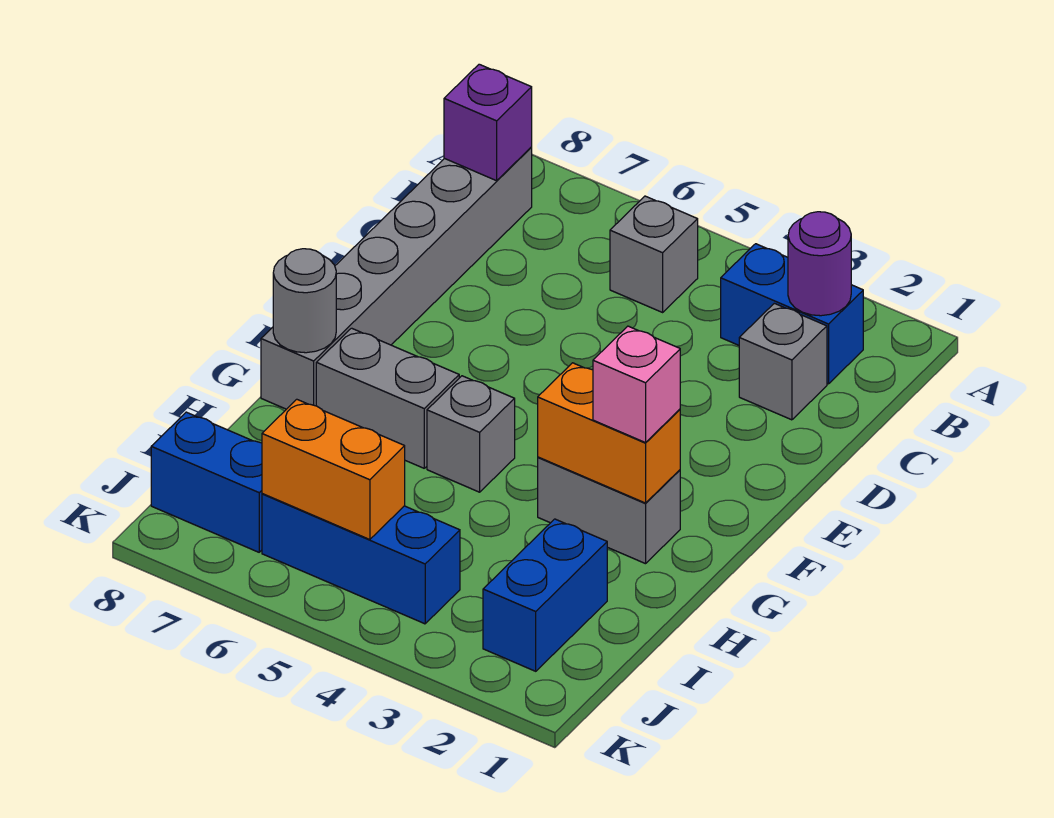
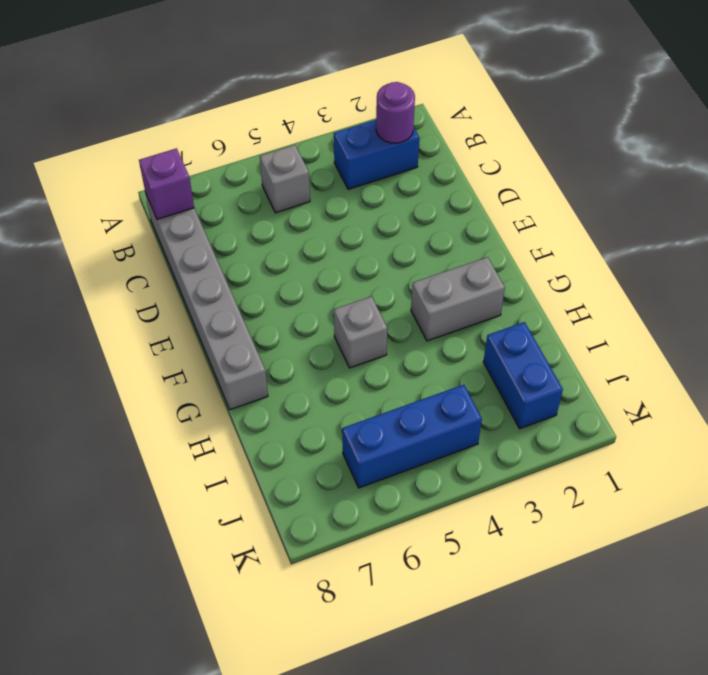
none -> grey brick C2 level 1
none -> grey brick G6:G7 level 1
none -> blue brick J7:J8 level 1

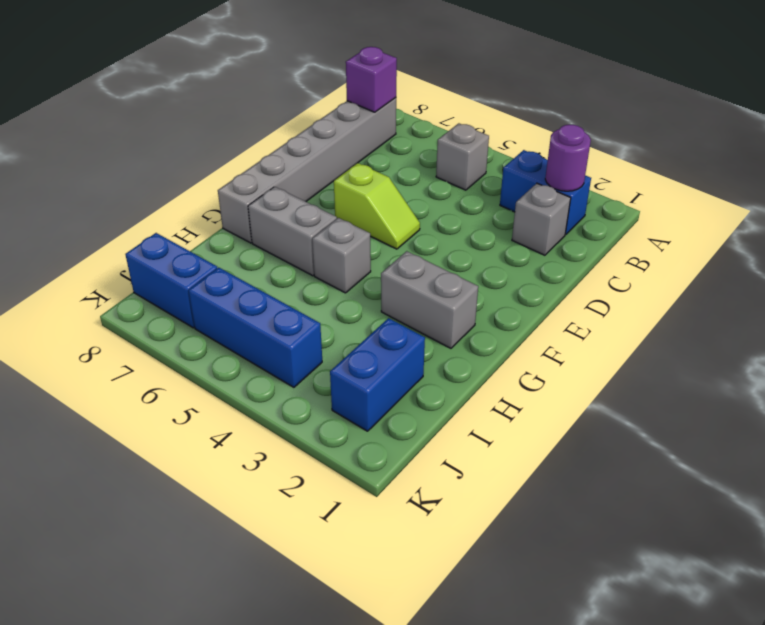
lime slope E5:E6 level 1 top 6 -> none
none -> orange brick G2:G3 level 2
none -> grey round brick G8 level 2
none -> orange brick J5:J6 level 2

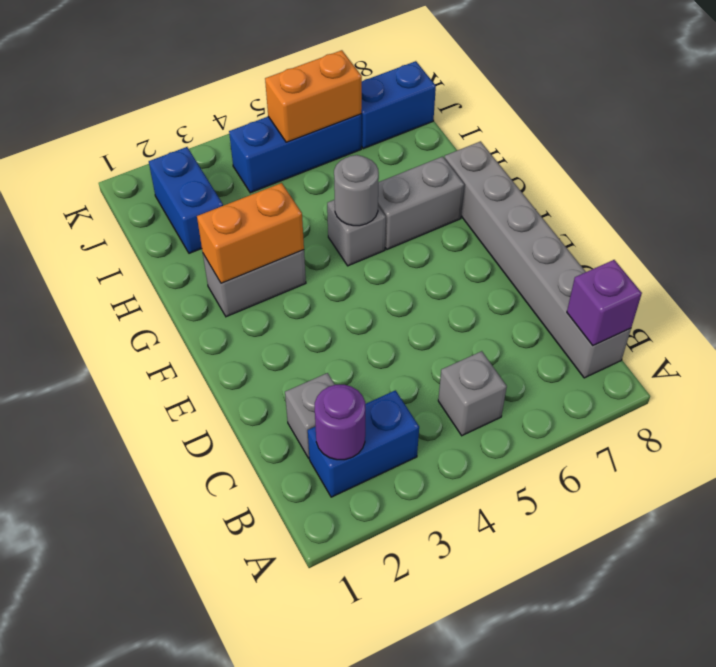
grey round brick G5 level 2 -> grey round brick G8 level 2
none -> pink brick G2 level 3

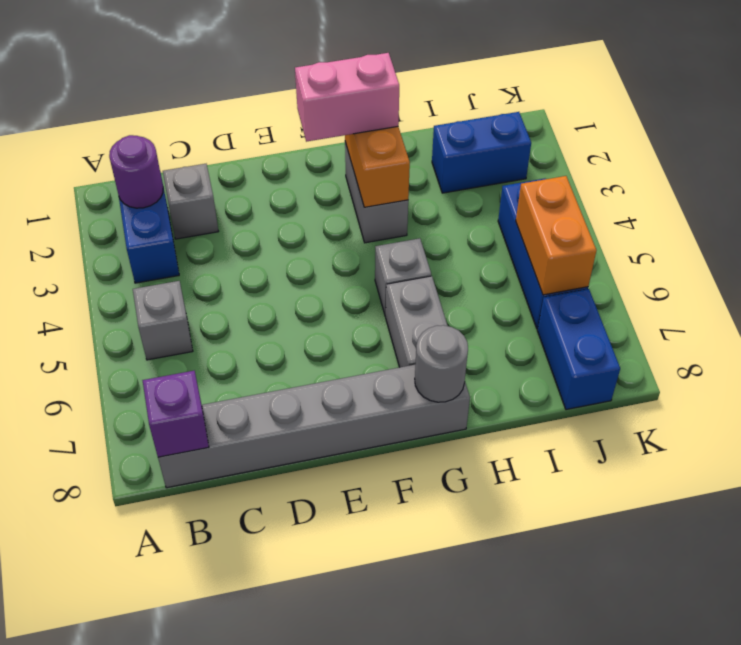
pink brick F2:G2 level 3 -> pink brick G2 level 3

